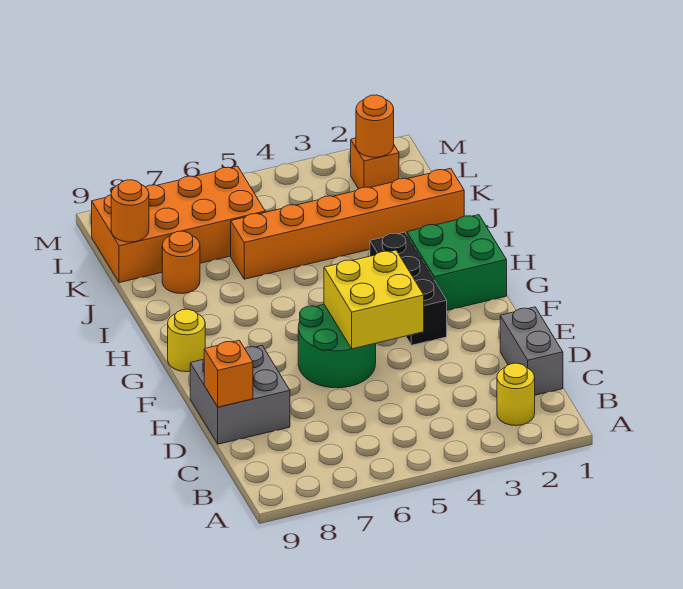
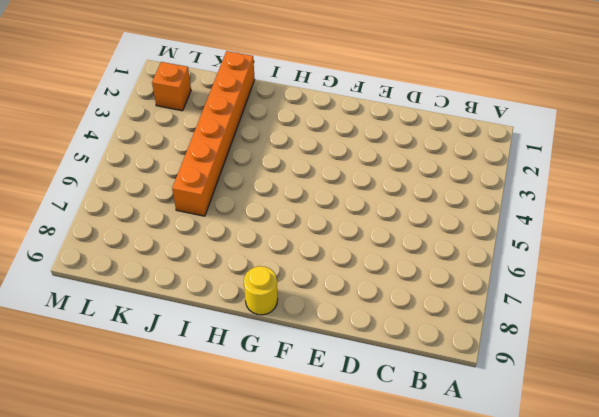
none -> yellow round brick B2 level 1
none -> grey brick C1:D1 level 1
none -> grey brick D8:E9 level 1

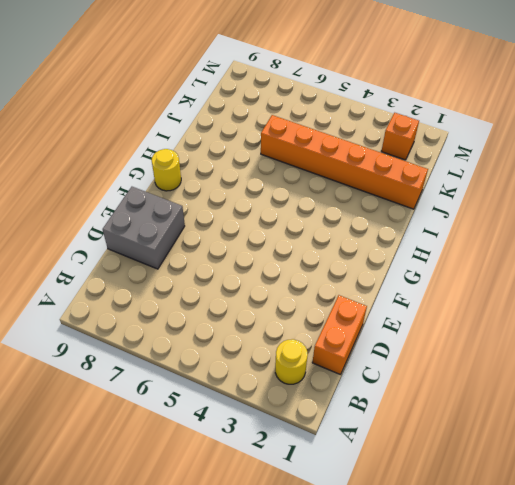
orange brick C1:D1 level 1 -> grey brick C1:D1 level 1
none -> green round brick E5:F6 level 1
none -> black brick F3:H3 level 1
none -> green brick G1:H2 level 1

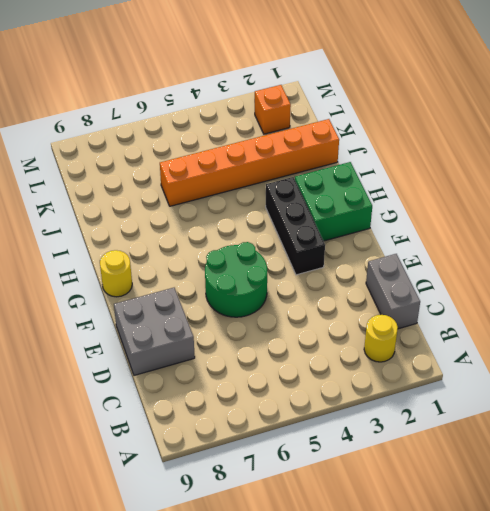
none -> orange round brick J8 level 1
none -> orange brick K6:L9 level 1
none -> orange brick D9 level 2

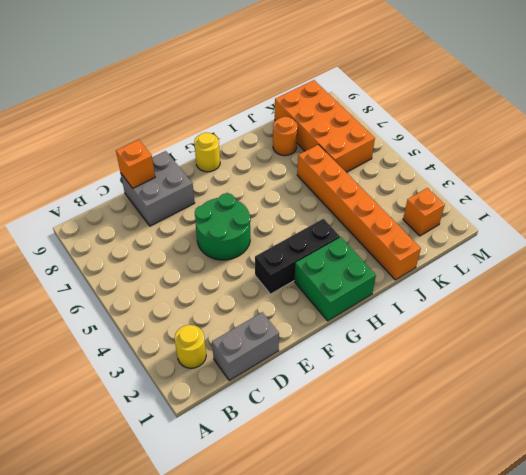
none -> yellow brick E4:F5 level 2
none -> orange round brick K9 level 2
none -> orange round brick L2 level 2

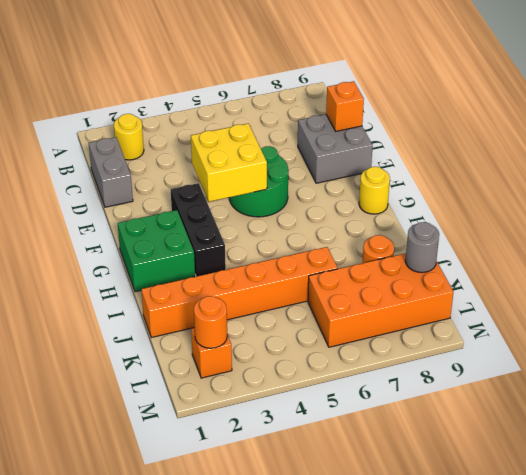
grey round brick K9 level 2 -> orange round brick K9 level 2

